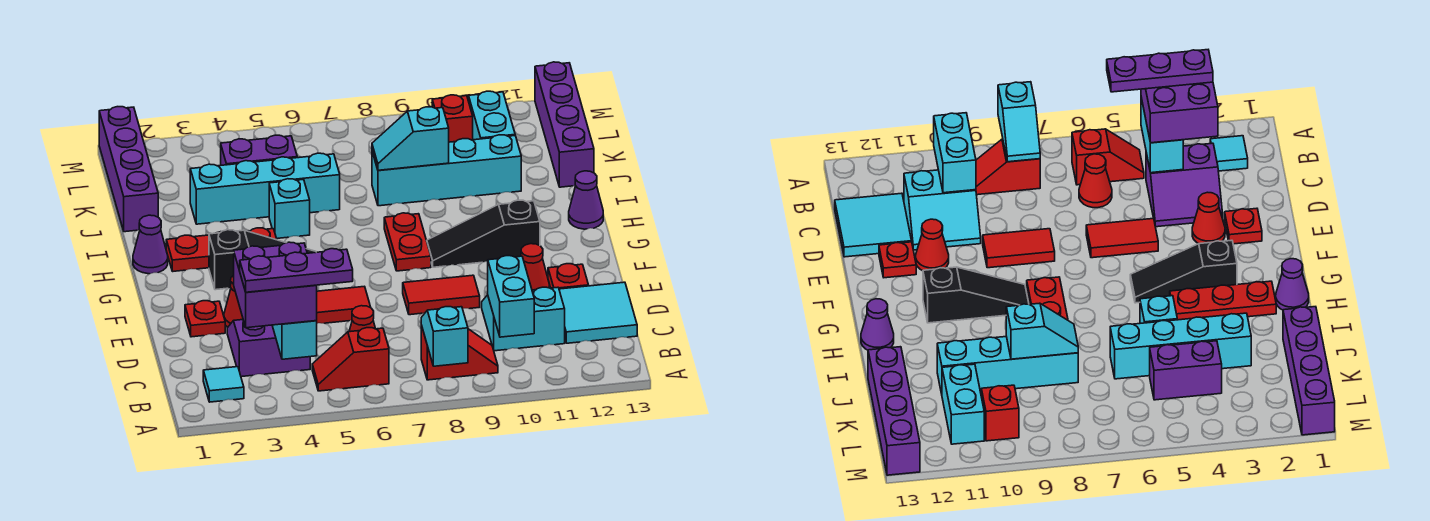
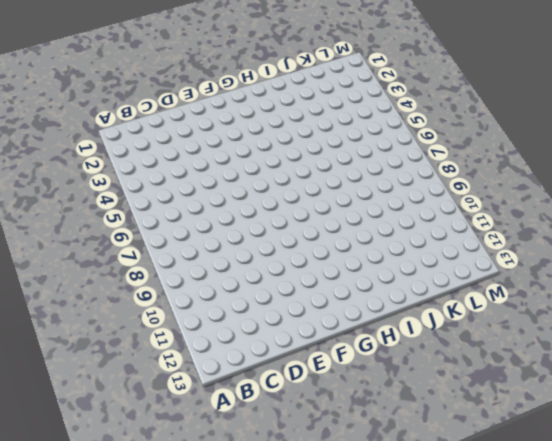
none -> cyan tile B2 level 1
none -> red slope B5:B6 level 1 top 6
none -> red slope B8:B9 level 1 top 8
none -> purple slope C3:D4 level 1 top C

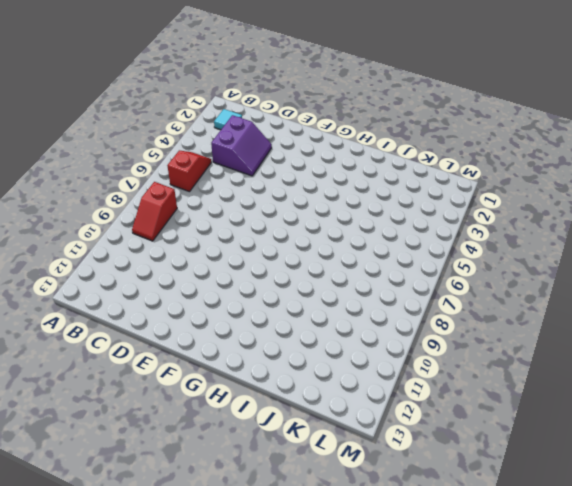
none -> red cone C6 level 1
none -> cyan slope C10:D11 level 1 top C
none -> cyan tile C12:D13 level 1
none -> red plate E2 level 1

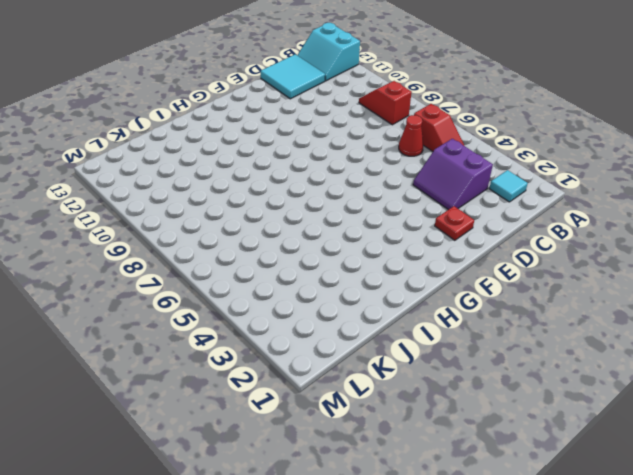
cyan slope A12:B13 level 1 top A -> cyan slope C10:D11 level 1 top C
none -> red cone E3 level 1
none -> red tile E5:E6 level 1
none -> red tile E8:E9 level 1
none -> red cone E11 level 1

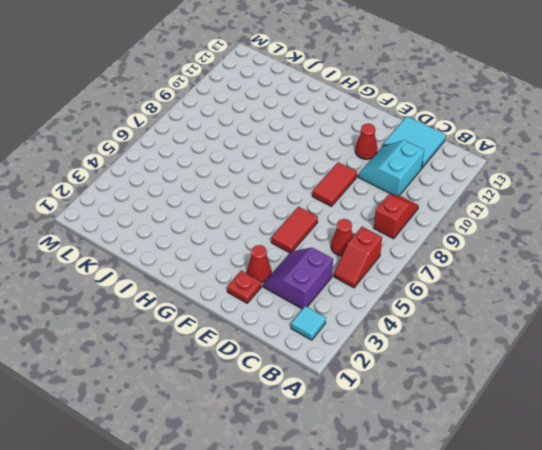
none -> red plate E12 level 1
none -> black slope G3:G5 level 1 top 3
none -> red plate G8:H8 level 1
none -> black slope G9:G11 level 1 top 11

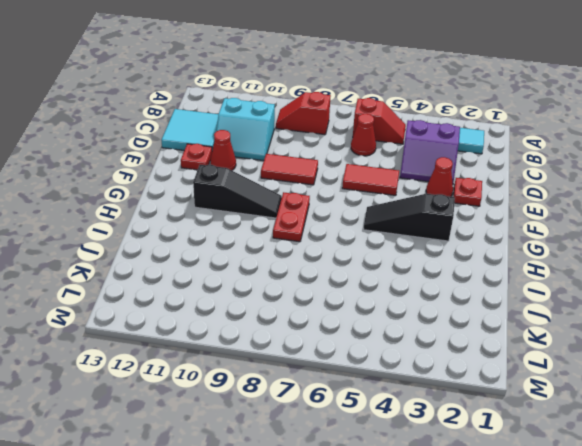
none -> purple cone H1 level 1
none -> red plate H2:H4 level 1
none -> purple cone H13 level 1
none -> cyan brick I5 level 1

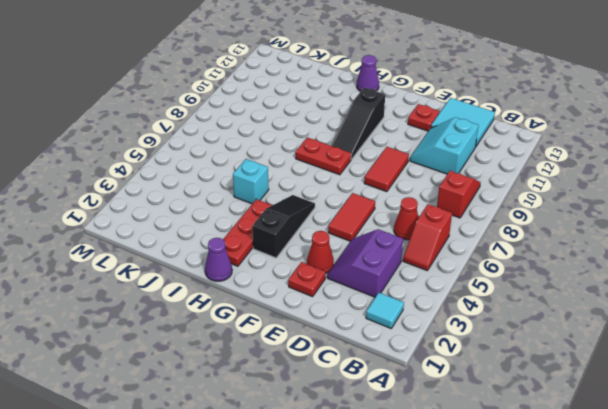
none -> red cone E11 level 1
none -> purple brick J1:M1 level 1
none -> cyan brick J3:J6 level 1
none -> cyan brick J8:J11 level 1

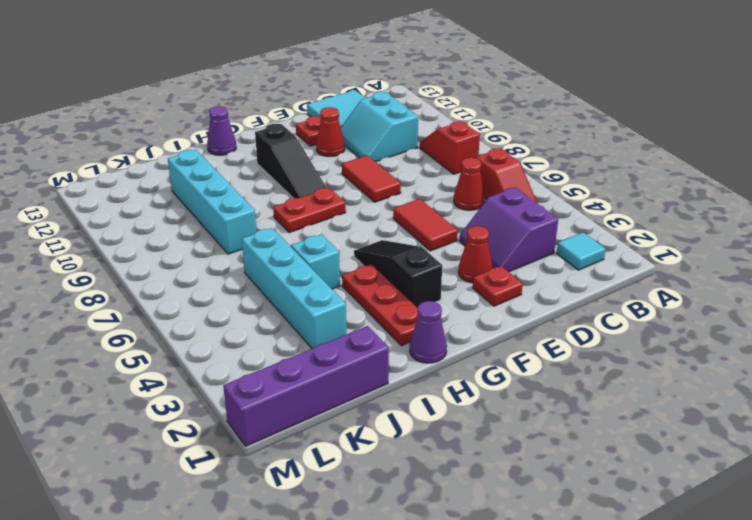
none -> purple brick J13:M13 level 1
none -> purple brick K4:K5 level 1
none -> cyan brick K11:L11 level 1
none -> red brick L10 level 1

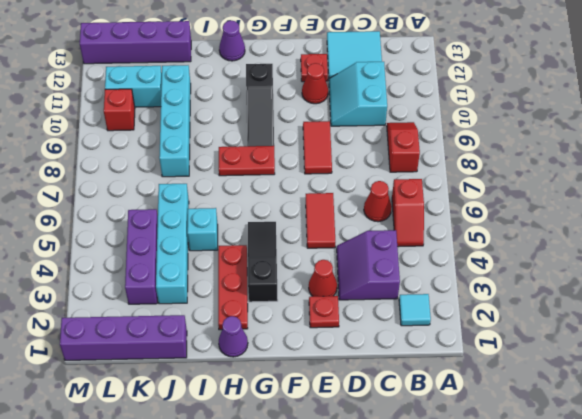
purple brick K3:K5 level 1 -> purple brick K4:K5 level 1
none -> cyan slope A8:B8 level 2 top A
none -> cyan brick B4:C4 level 2
none -> cyan brick B10:C10 level 2
none -> cyan slope J8:J9 level 2 top 9

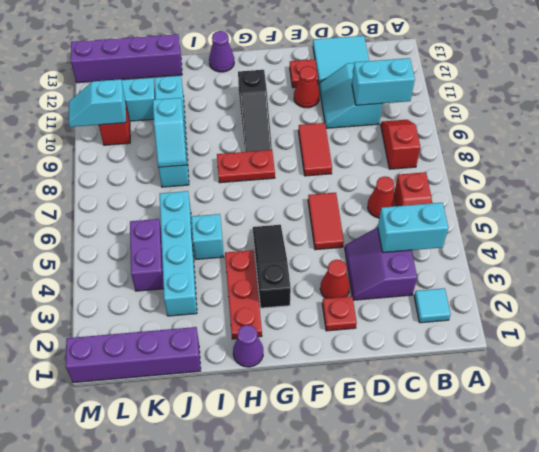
cyan slope L10:M10 level 2 top L -> cyan slope A8:B8 level 2 top A
none -> purple brick B3:C4 level 3
none -> purple plate B3:B5 level 4

